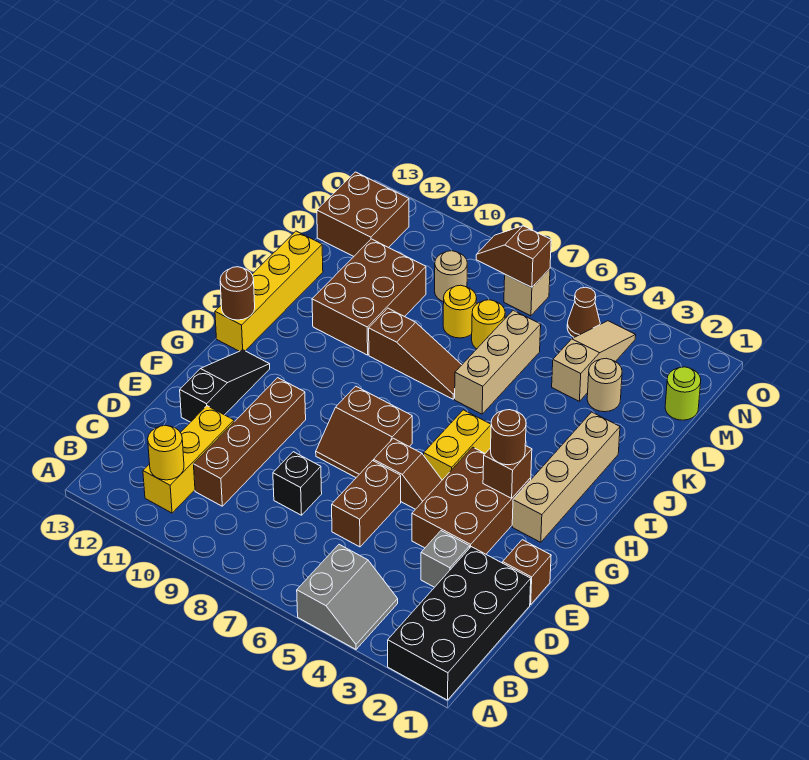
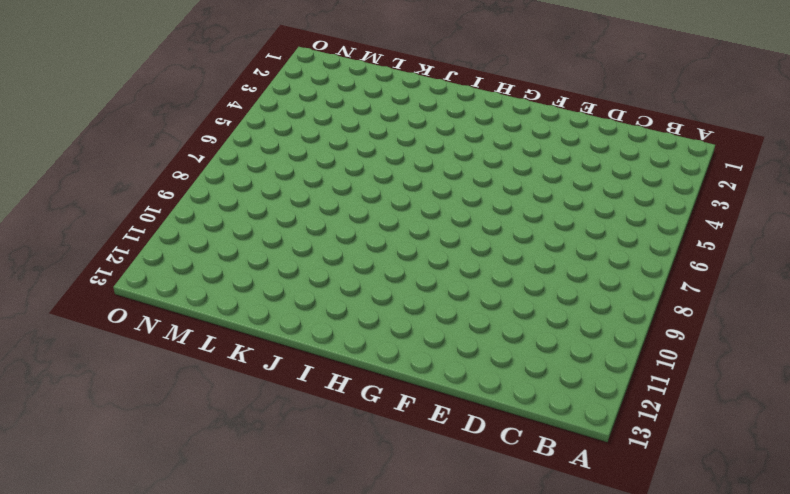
none -> black brick A1:D2 level 1
none -> grey slope A4:B5 level 1 top 5
none -> yellow brick B11:D11 level 1
none -> brown brick C10:F10 level 1

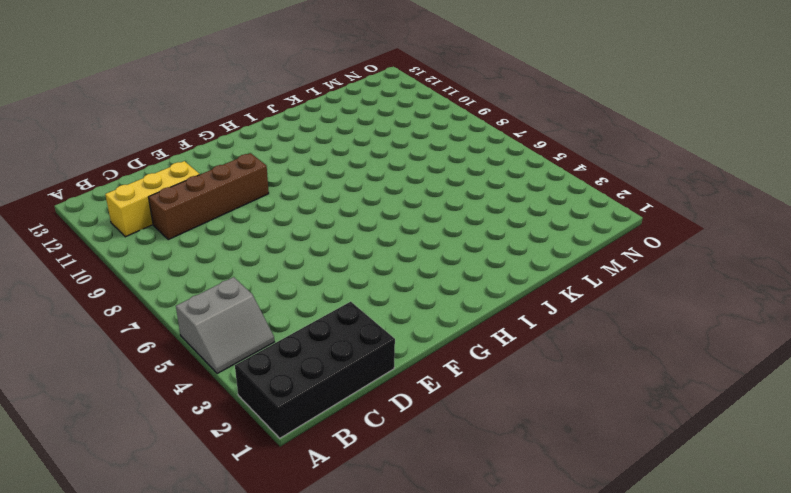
none -> grey brick D3 level 1
none -> brown brick D6:E6 level 1
none -> black brick D8 level 1
none -> brown brick E1 level 1

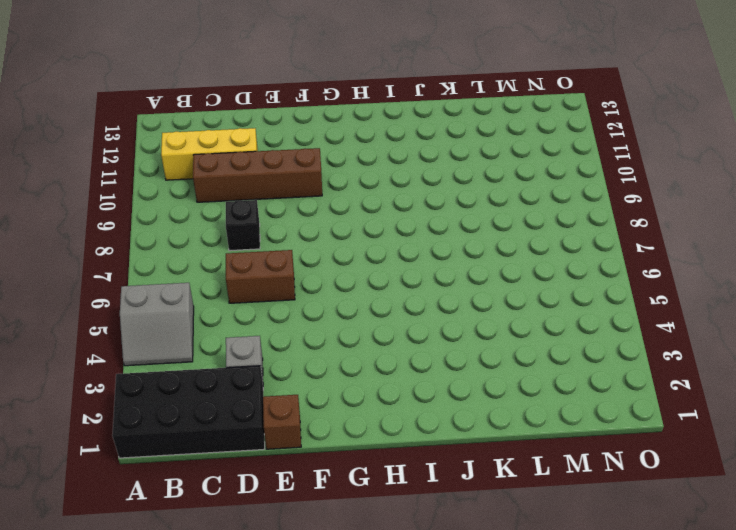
none -> brown brick E3:G4 level 1
none -> black slope E12:G12 level 1 top E
none -> brown slope F5:F6 level 1 top 6
none -> brown slope F7:G8 level 1 top G

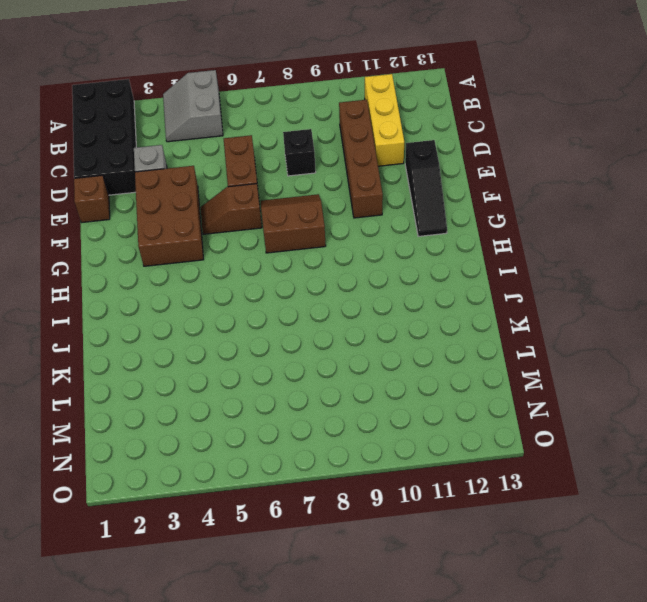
none -> tan brick G2:J2 level 1
none -> yellow brick G5:H5 level 1
none -> yellow brick H13:K13 level 1
none -> tan brick J6:L6 level 1

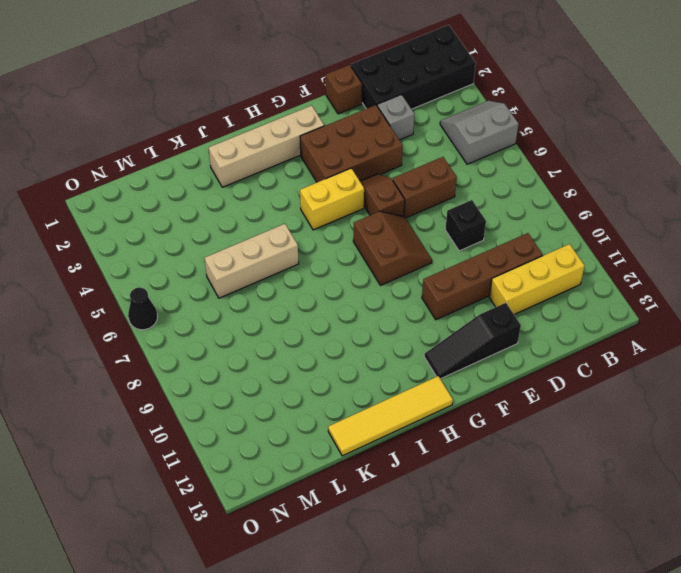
yellow tile H13:K13 level 1 -> yellow brick H13:K13 level 1
black cone O6 level 1 -> none
none -> brown slope J7:J9 level 1 top 9
none -> brown brick J10:L11 level 1
none -> tan round brick L3 level 1
none -> tan slope L4:N4 level 1 top L

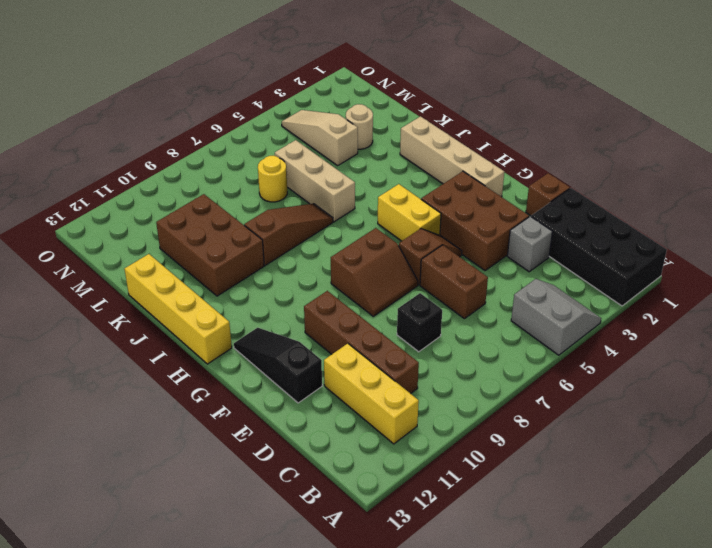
none -> yellow round brick L8 level 1
none -> lime round brick M1 level 1
none -> tan round brick M9 level 1
none -> brown brick M12:N13 level 1

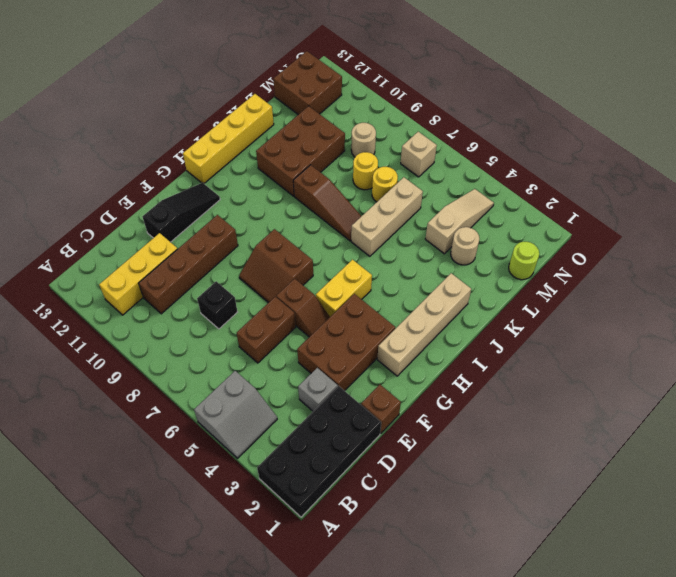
none -> brown cone N5 level 1
none -> yellow round brick B11 level 2
none -> brown brick G3 level 2
none -> brown round brick H13 level 2

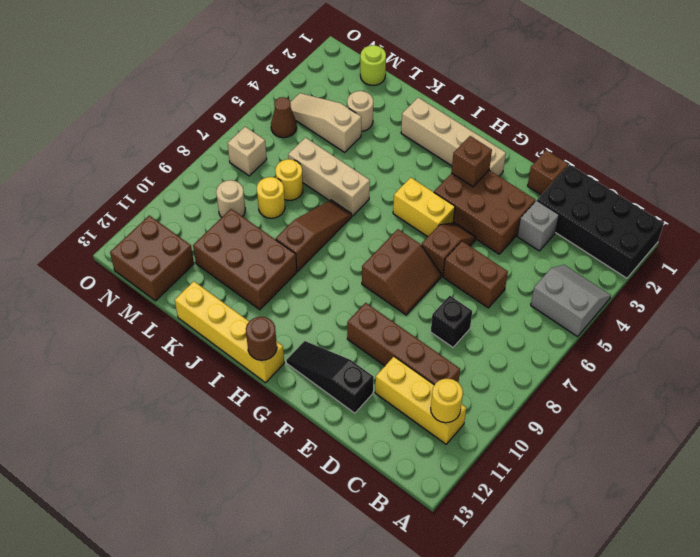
none -> brown slope N7:N8 level 2 top 7
none -> brown round brick G3 level 3

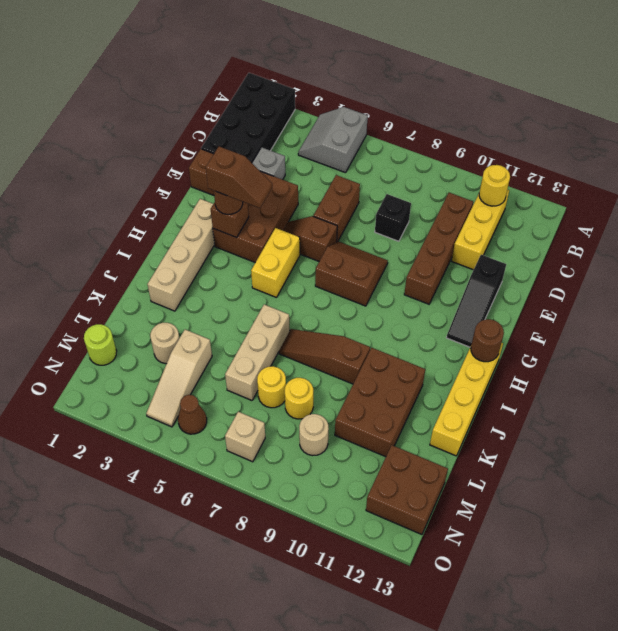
brown slope G3:G4 level 4 top 3 -> brown slope N7:N8 level 2 top 7

